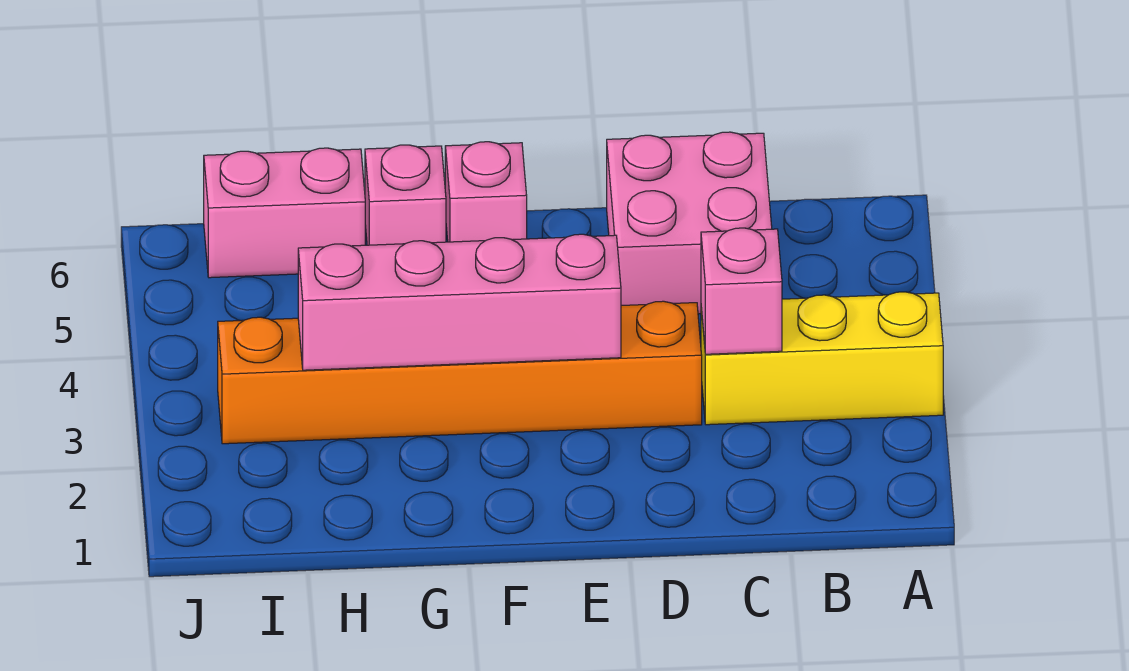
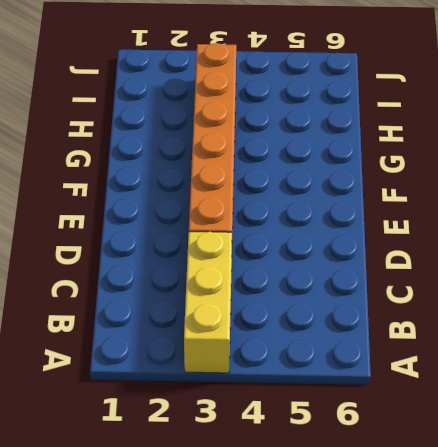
none -> pink brick C5:D6 level 1
none -> pink brick F6 level 1

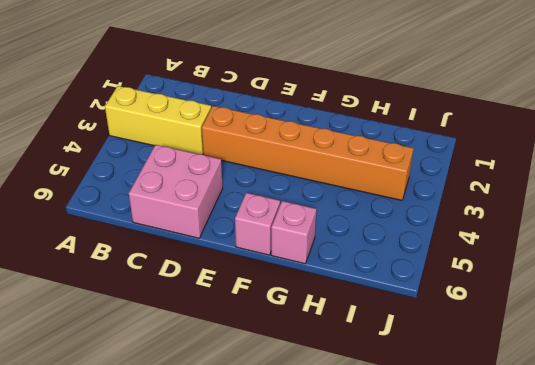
none -> pink brick H6:I6 level 1
none -> pink brick C3 level 2

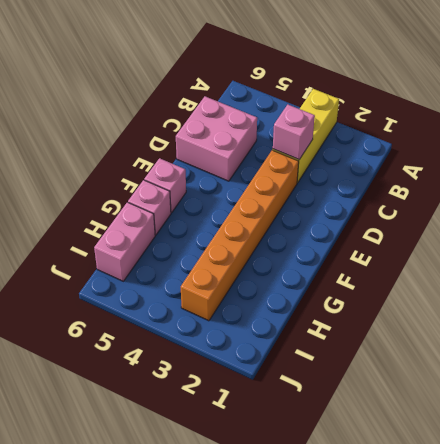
none -> pink brick E3:H3 level 2

